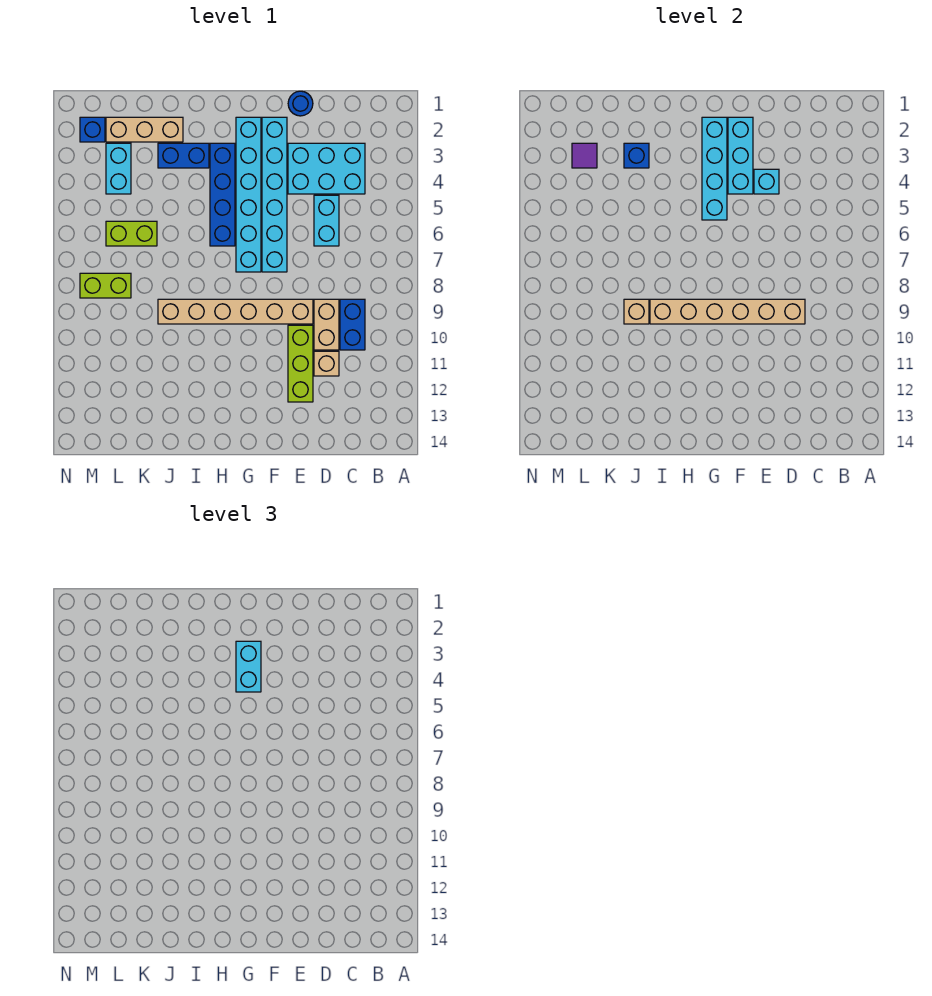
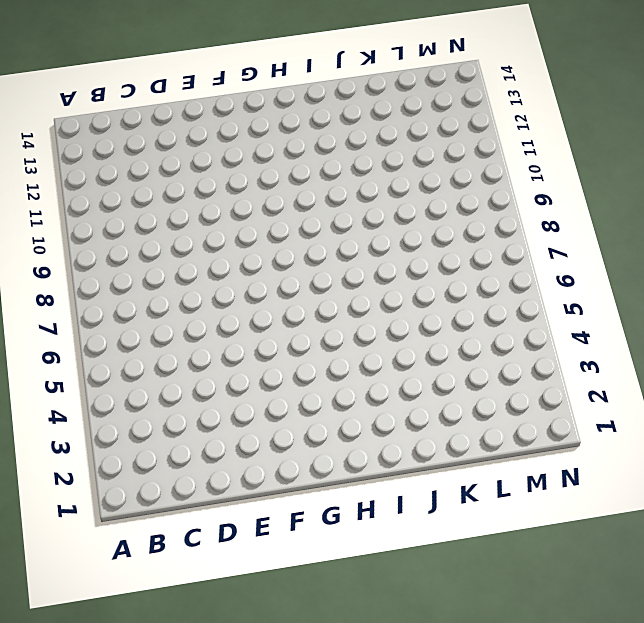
none -> cyan brick C3:E4 level 1
none -> blue brick C9:C10 level 1
none -> cyan brick D5:D6 level 1

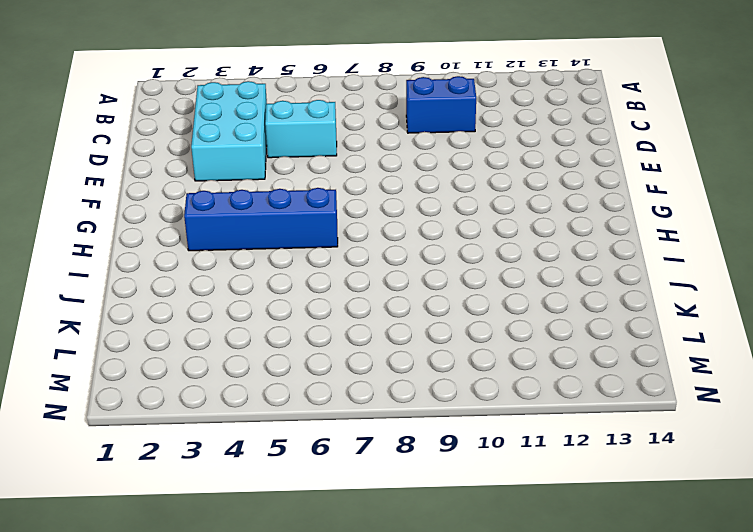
none -> tan brick D9:D10 level 1
none -> tan brick D11 level 1
none -> blue round brick E1 level 1

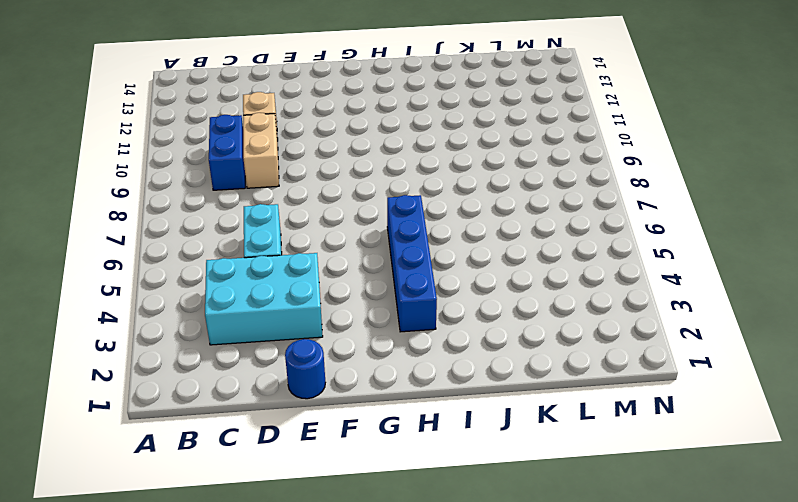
none -> tan brick E9:J9 level 1
none -> lime brick E10:E12 level 1
none -> cyan brick F2:F7 level 1

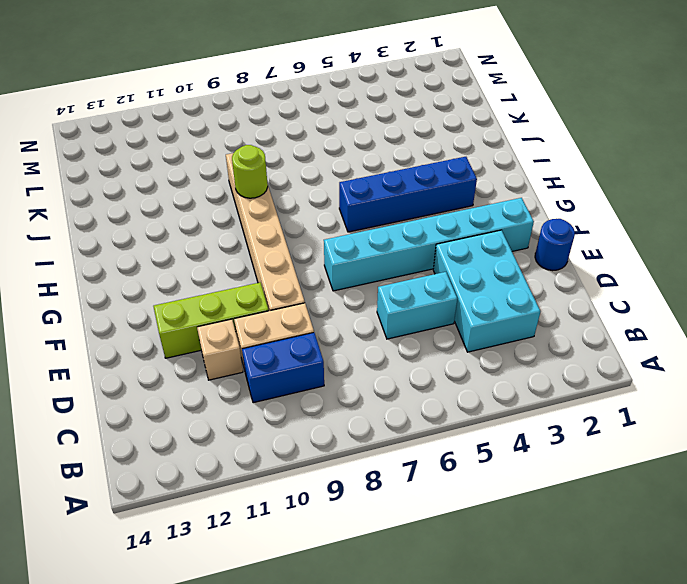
lime round brick I9 level 2 -> tan brick D9:I9 level 2
none -> cyan brick G2:G7 level 1
none -> blue brick I3:J3 level 1
none -> tan brick J2:L2 level 1

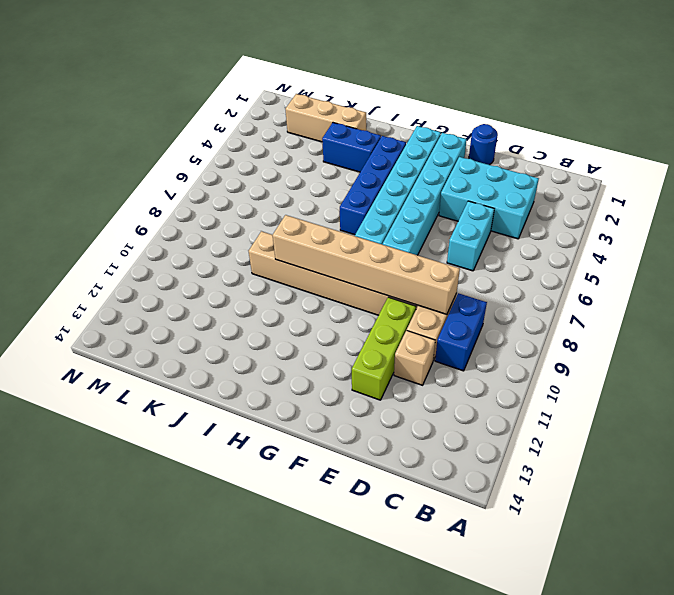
none -> lime brick K6:L6 level 1
none -> cyan brick L3:L4 level 1
none -> lime brick L8:M8 level 1

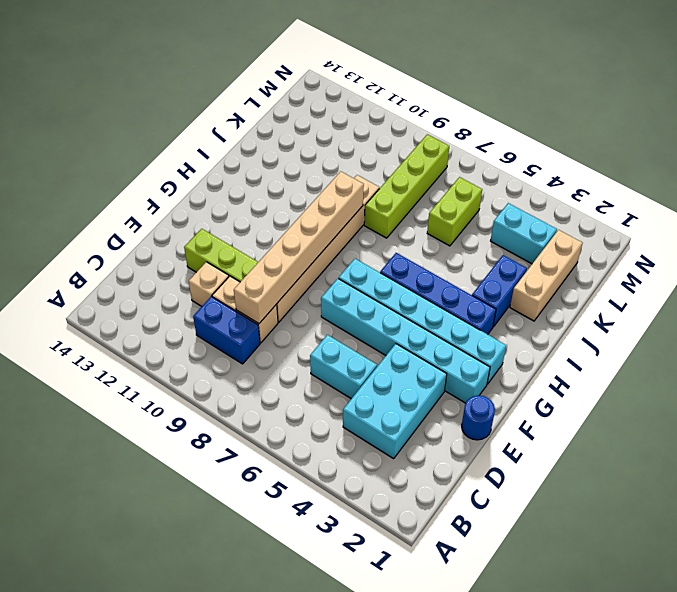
lime brick J8:M8 level 1 -> lime brick L8:M8 level 1
none -> blue brick M2 level 1
none -> cyan brick E4 level 2
none -> cyan brick F2:F4 level 2

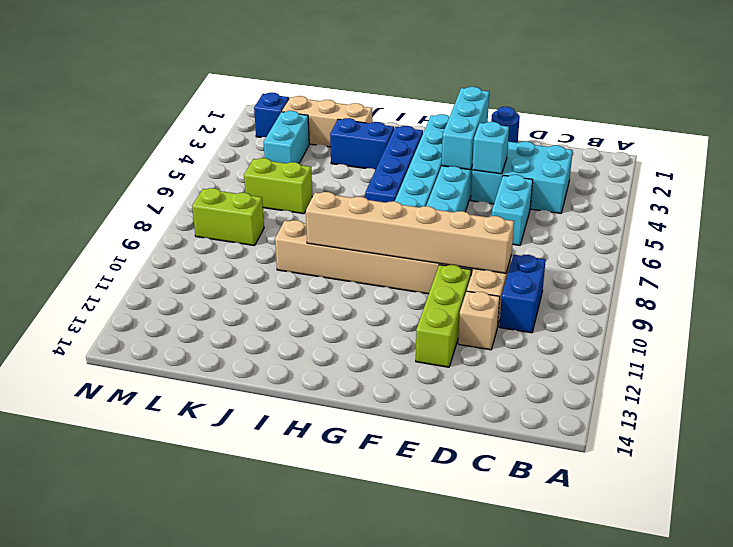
none -> cyan brick G2:G5 level 2
none -> blue brick J3 level 2
none -> tan brick J9 level 2

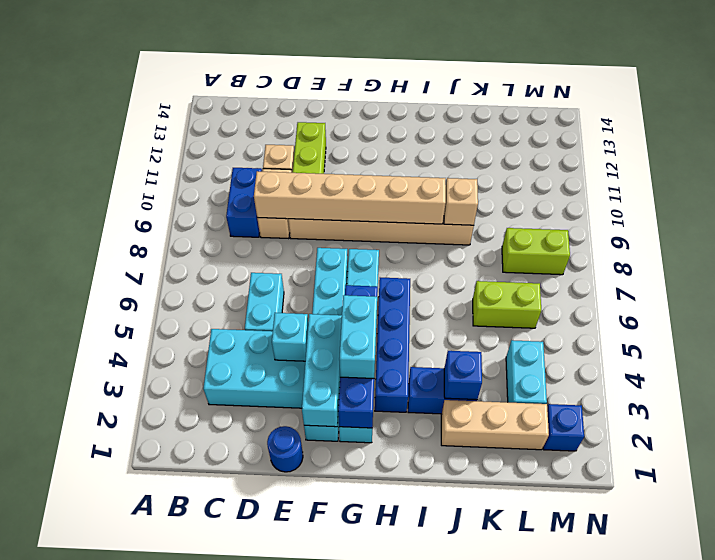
blue brick G2:G5 level 2 -> cyan brick G2:G5 level 2
none -> purple tile L3 level 2

